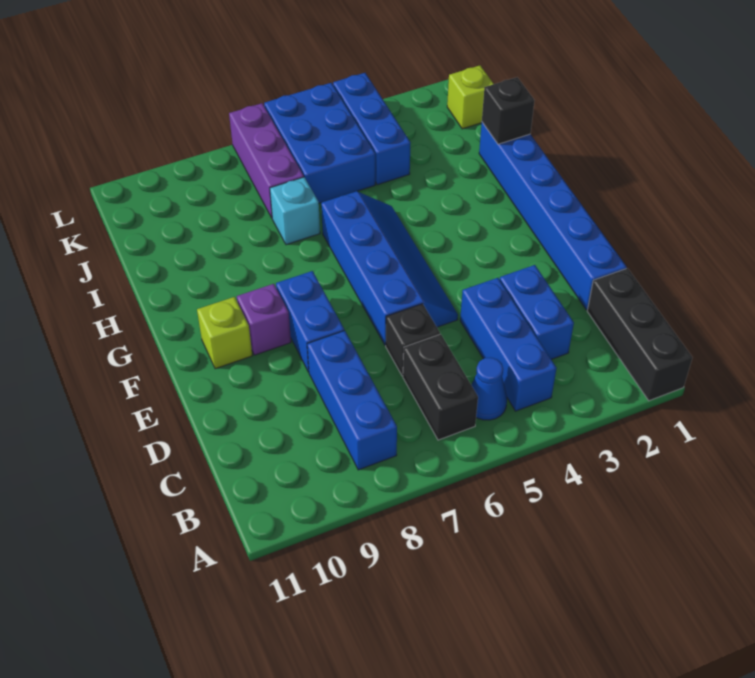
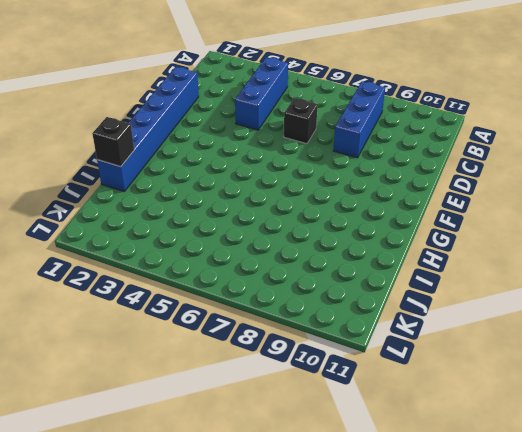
none -> black brick A1:C1 level 1
none -> blue cone B5 level 1
none -> black brick B6:C6 level 1

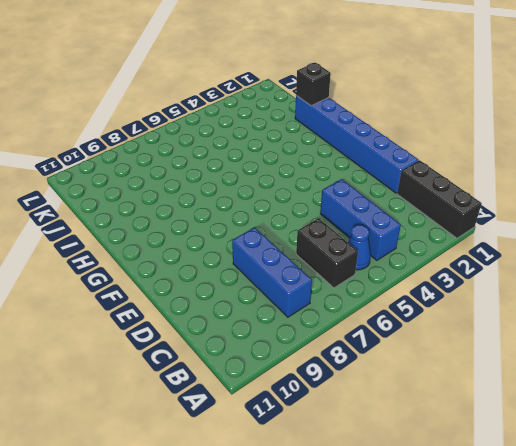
none -> blue brick C3:D3 level 1
none -> black brick D6 level 1
none -> blue slope E5:H6 level 1 top 6

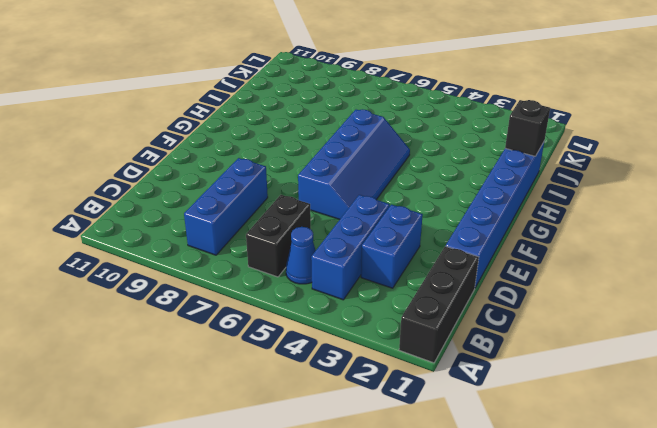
none -> black brick D6 level 1
none -> blue brick E8:F8 level 1
none -> purple brick F9 level 1

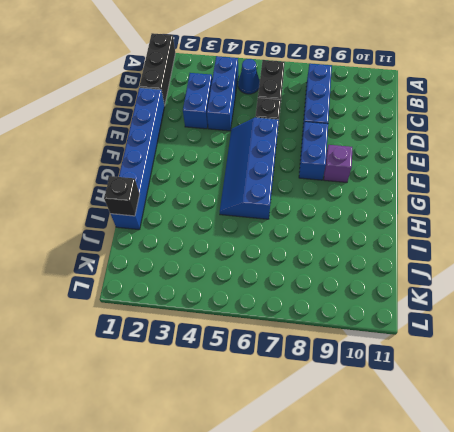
none -> lime brick F10 level 1
none -> cyan brick I7 level 1
none -> blue brick J4:L4 level 1

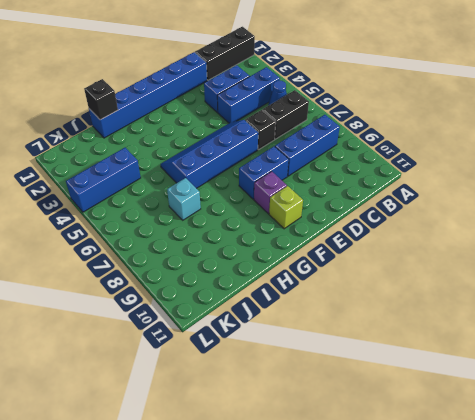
none -> blue brick J5:L6 level 1
none -> purple brick J7:L7 level 1
none -> lime brick K1 level 1

